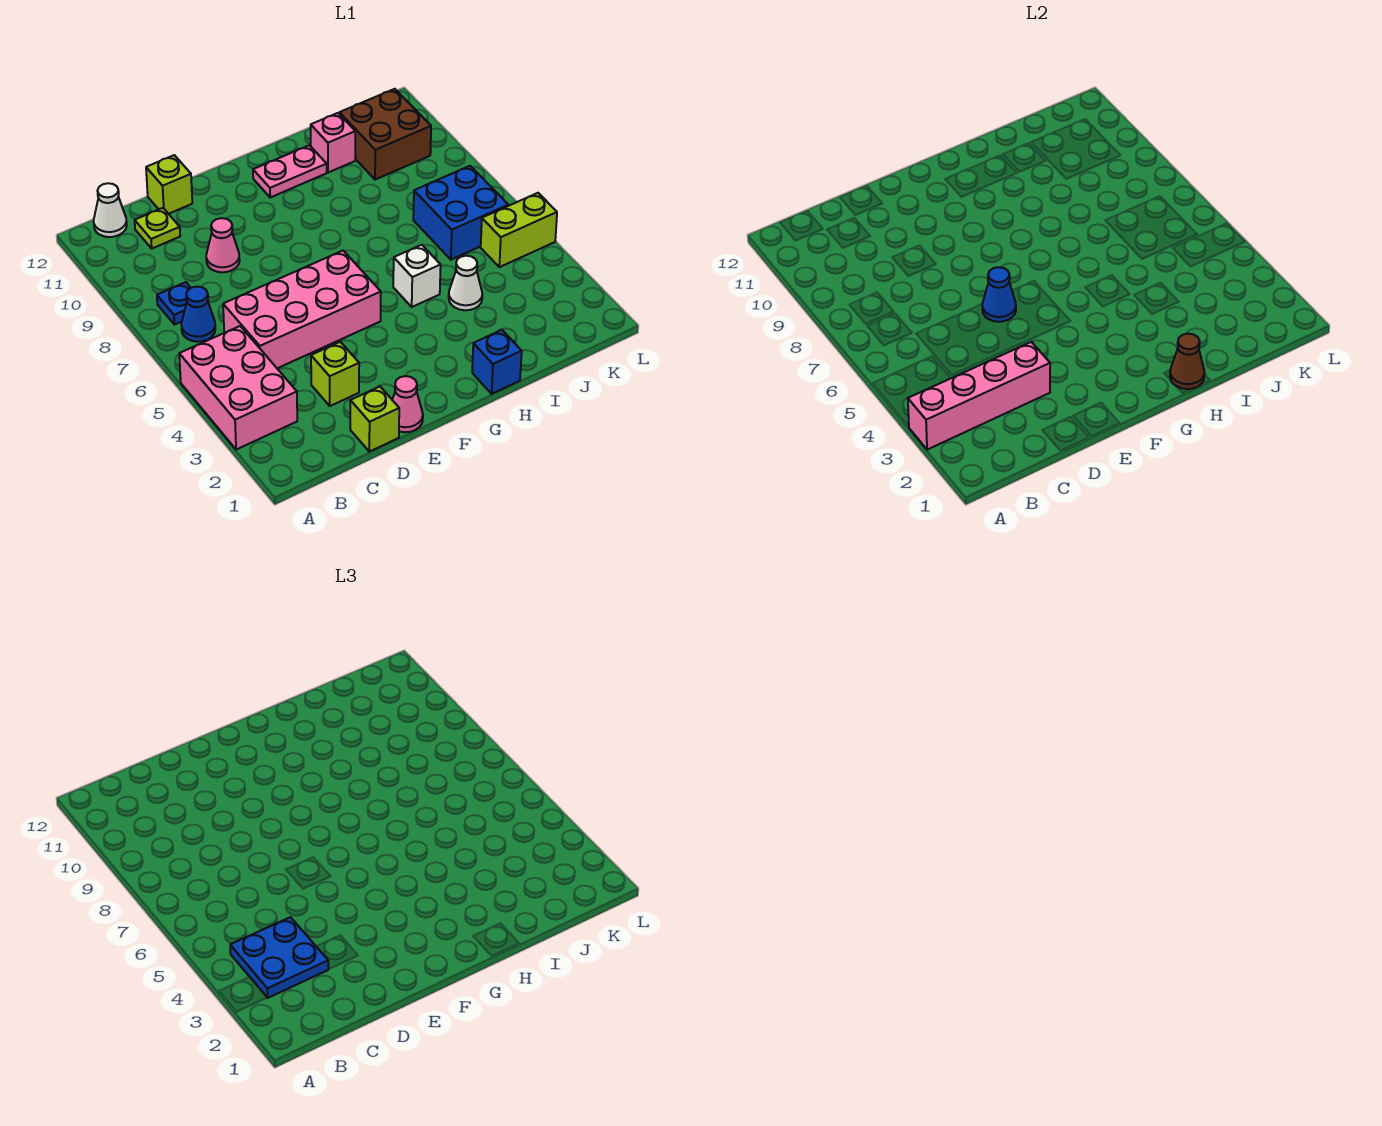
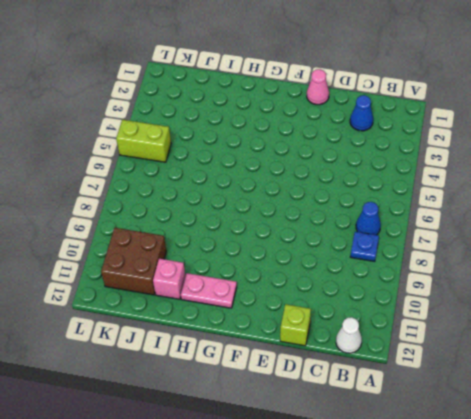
blue cone C2 level 1 -> blue cone E6 level 2
none -> pink brick A3:B5 level 1
none -> pink brick C5:F6 level 1
none -> lime plate C11 level 1

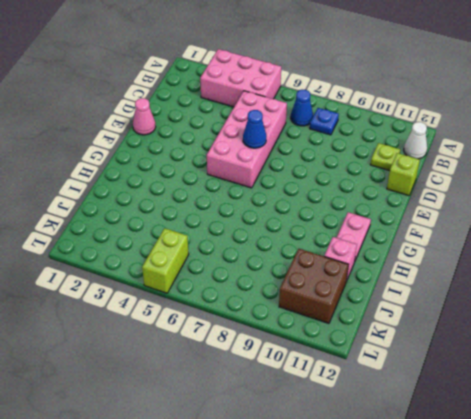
none -> lime brick D1 level 1
none -> lime brick D3 level 1
none -> pink cone D9 level 1

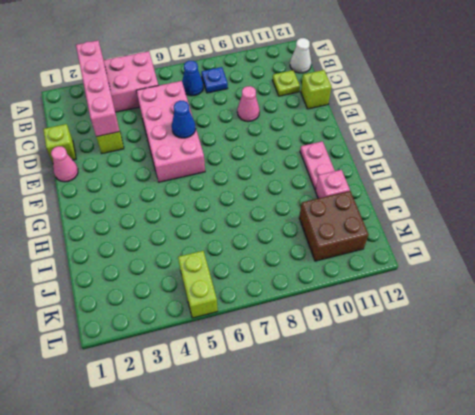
none -> blue brick H1 level 1
none -> white brick H5 level 1
none -> white cone I4 level 1

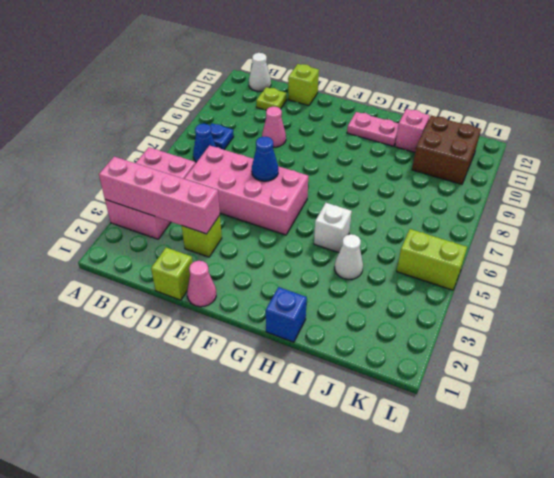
none -> blue brick J6:K7 level 1
none -> brown cone H1 level 2
none -> blue plate B3:C4 level 3

